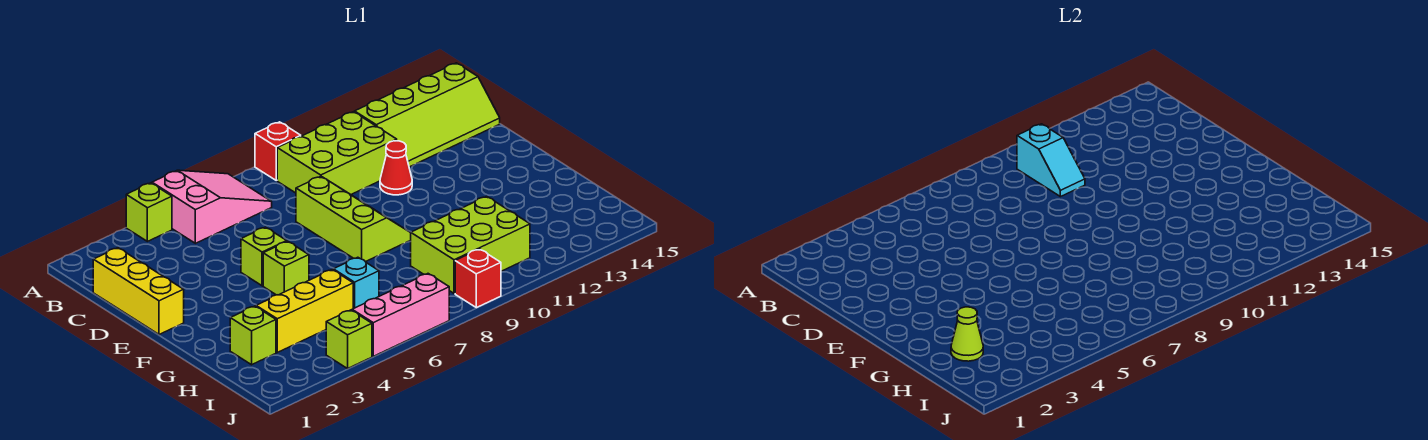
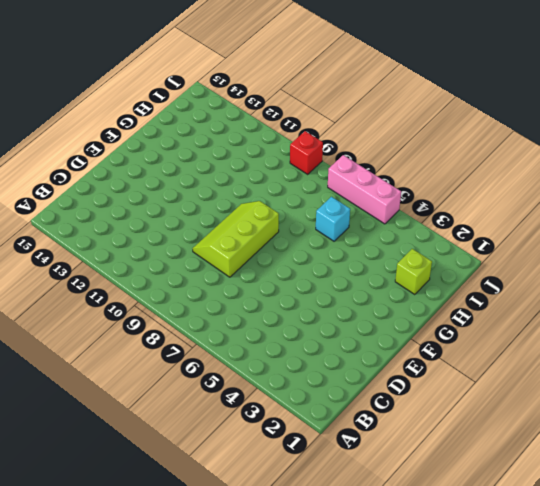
none -> lime brick A4 level 1
none -> pink slope A5:B7 level 1 top 5
none -> red brick A9 level 1

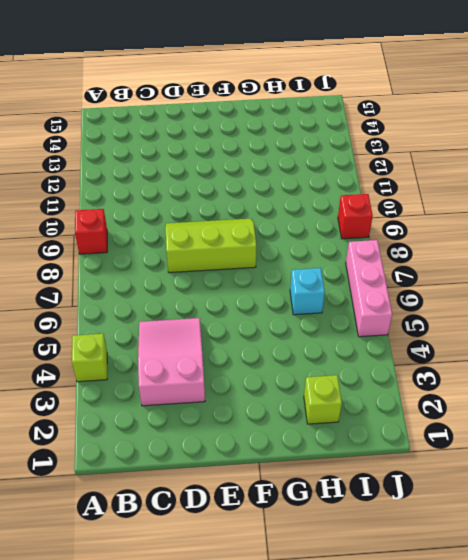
pink slope C3:D5 level 1 top 3 -> pink slope A5:B7 level 1 top 5
none -> lime brick B9:C11 level 1
none -> lime slope B12:C15 level 1 top B
none -> yellow brick C1:E1 level 1

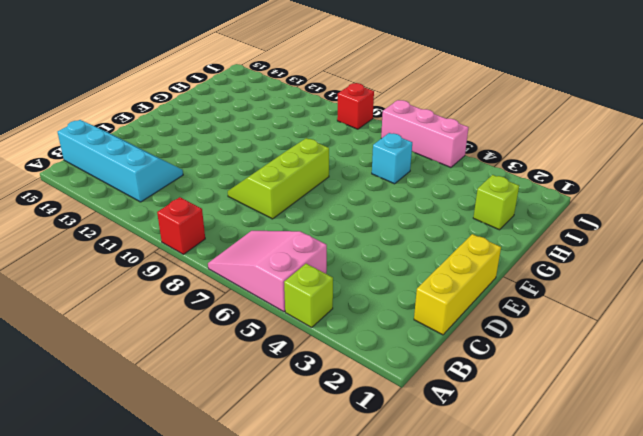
cyan slope B12:C15 level 1 top B -> lime slope B12:C15 level 1 top B
none -> lime brick B9:C11 level 1
none -> red cone D11 level 1
none -> lime brick E5 level 1

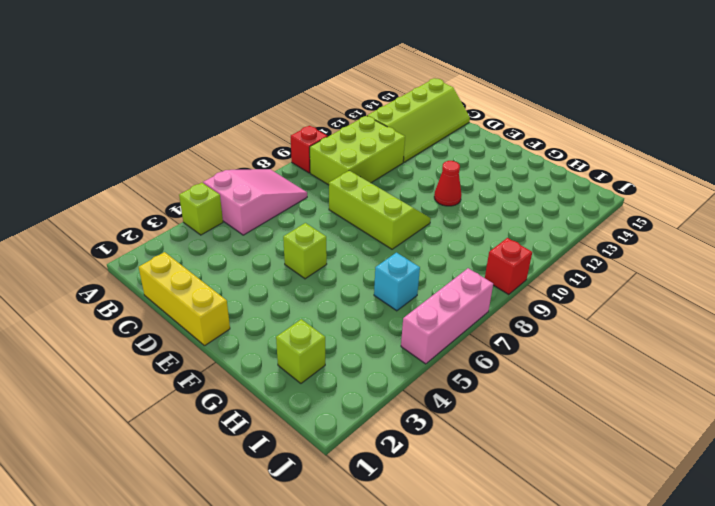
red cone F11 level 1 -> red cone D11 level 1
none -> lime brick F5 level 1
none -> yellow brick H3:H5 level 1
none -> lime brick H9:I11 level 1

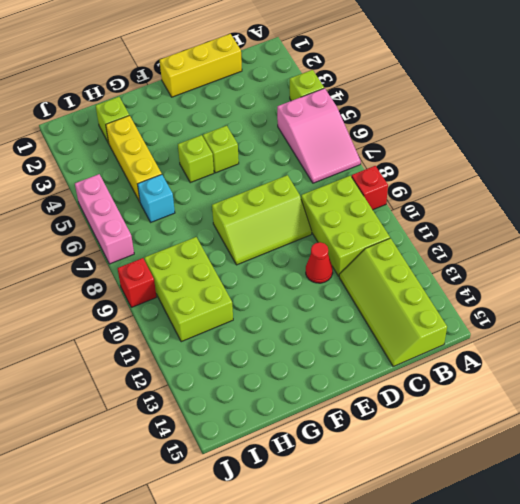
none -> lime brick J4 level 1
none -> cyan slope B10:C10 level 2 top B
none -> lime cone H2 level 2

